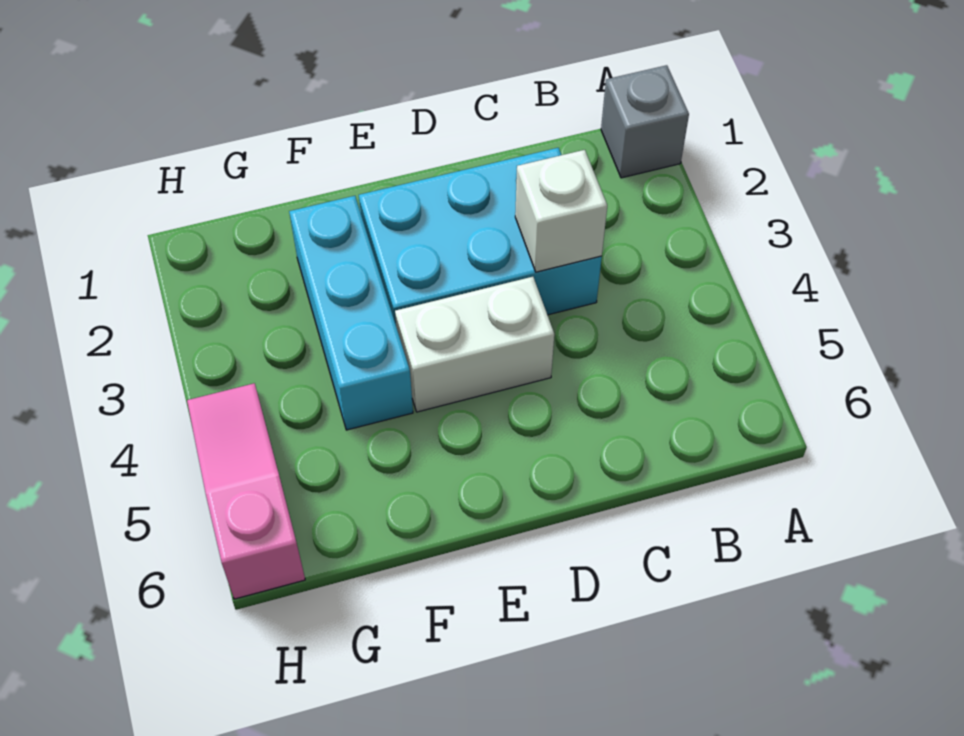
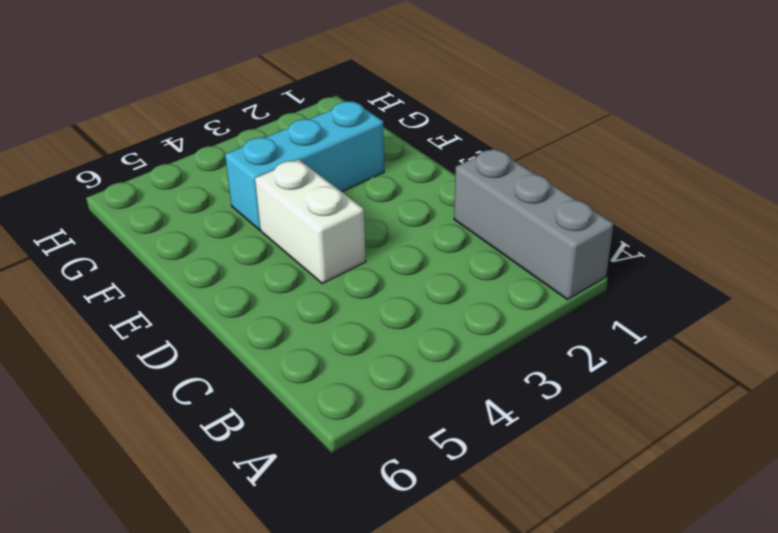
grey brick A1:C1 level 1 -> grey brick A1 level 1
none -> cyan brick C2:E3 level 1
none -> pink slope H4:H6 level 1 top 6

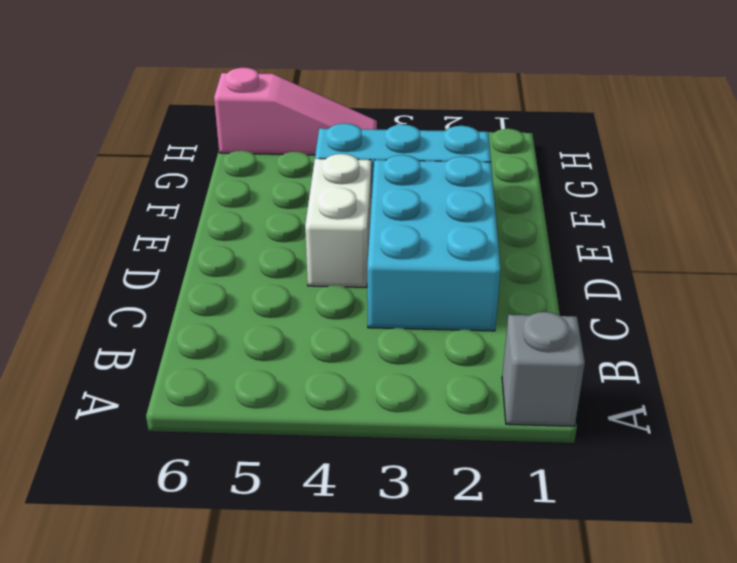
none -> white brick C3 level 2

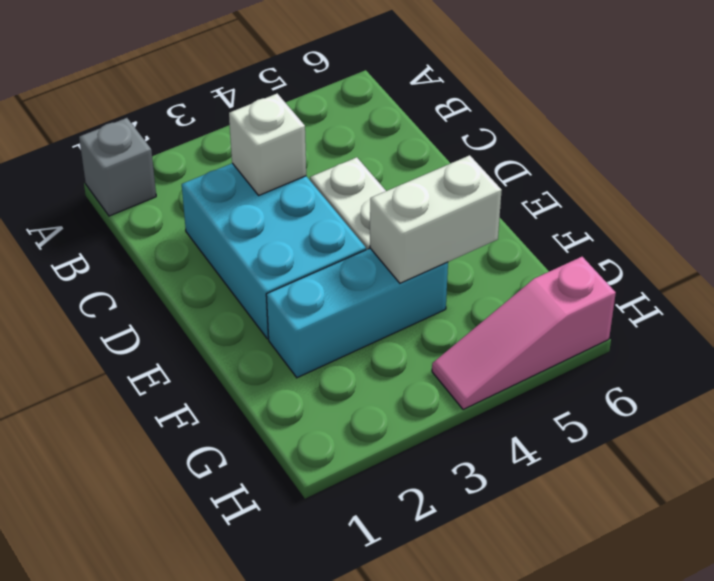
white brick F4:F5 level 2 -> none

